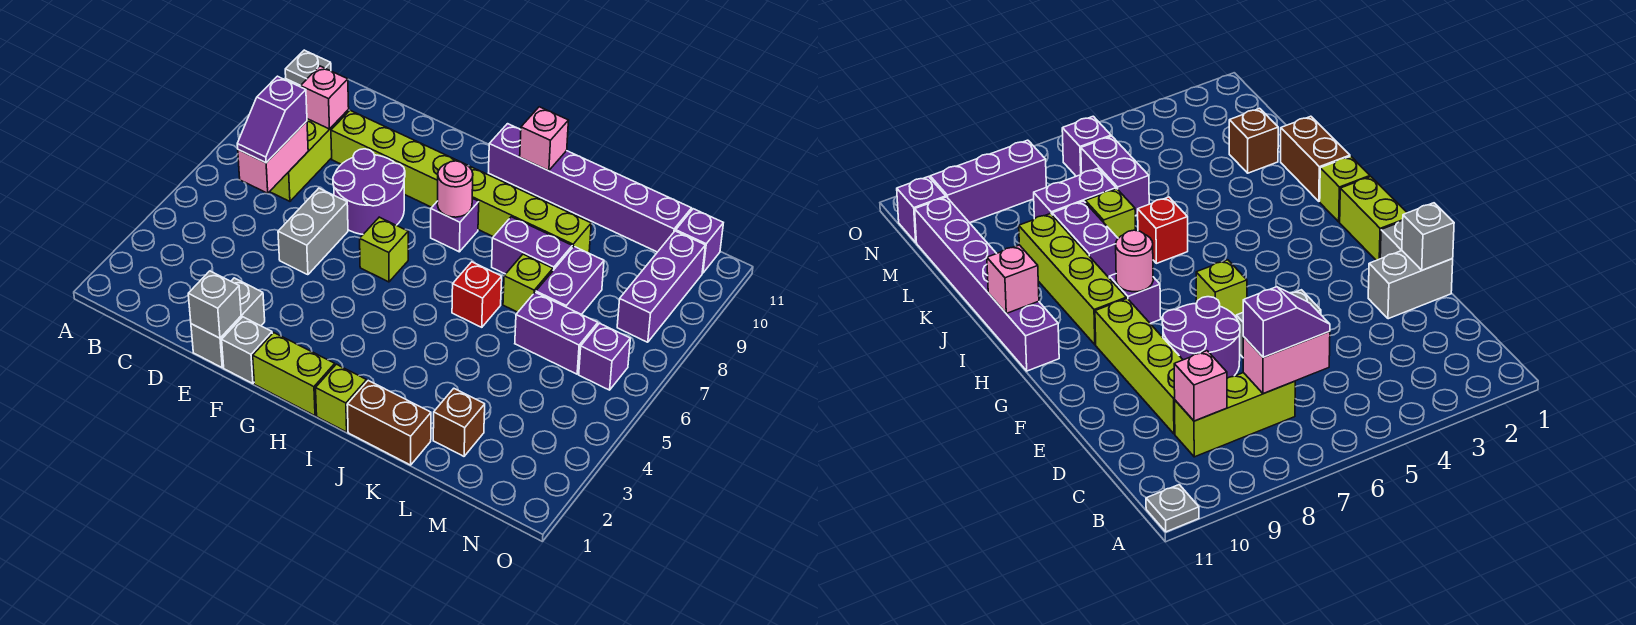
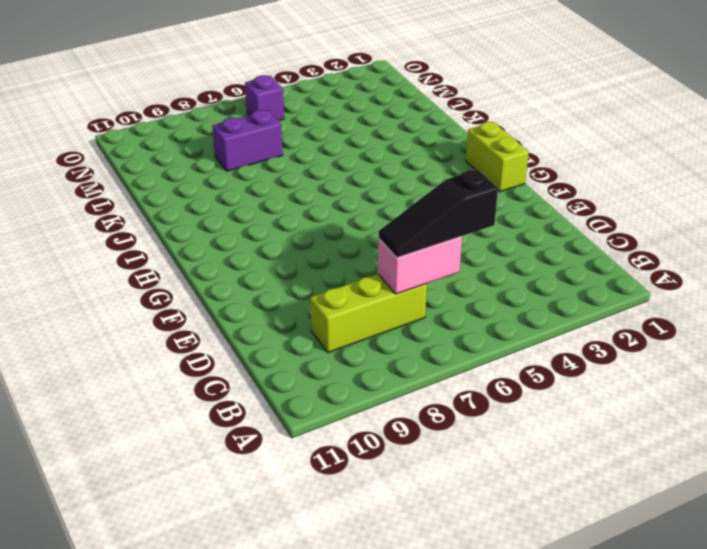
black slope C5:C7 level 3 top 5 -> purple slope C6:C7 level 3 top 7
none -> grey plate A11 level 1
none -> lime brick D9:G9 level 1
none -> grey brick E1:E2 level 1

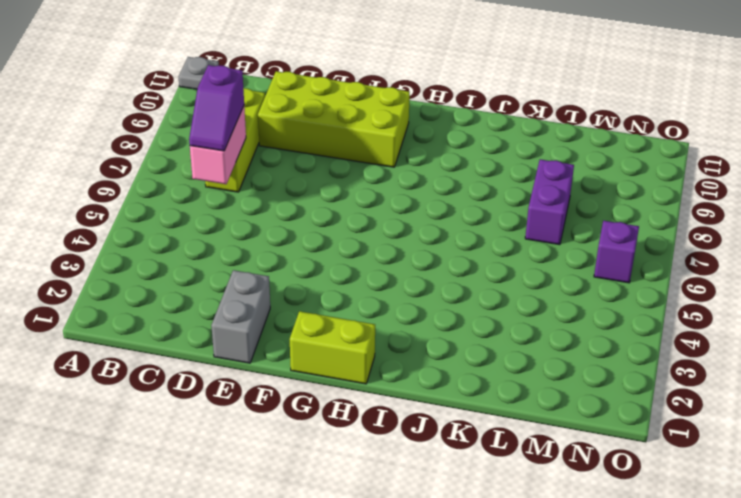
lime brick D9:G10 level 1 -> lime brick D9:G9 level 1
none -> grey brick E5:E6 level 1
none -> purple round brick E7:F8 level 1
none -> grey brick F1 level 1

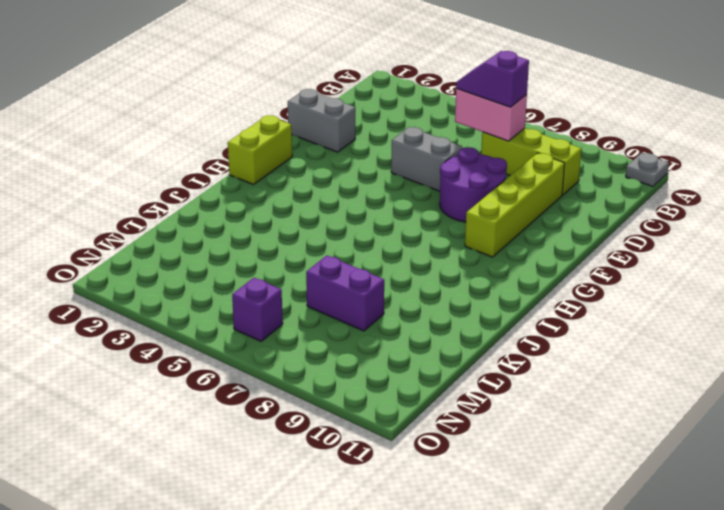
none -> grey brick F1 level 1
none -> lime brick G6 level 1
none -> purple brick H8 level 1

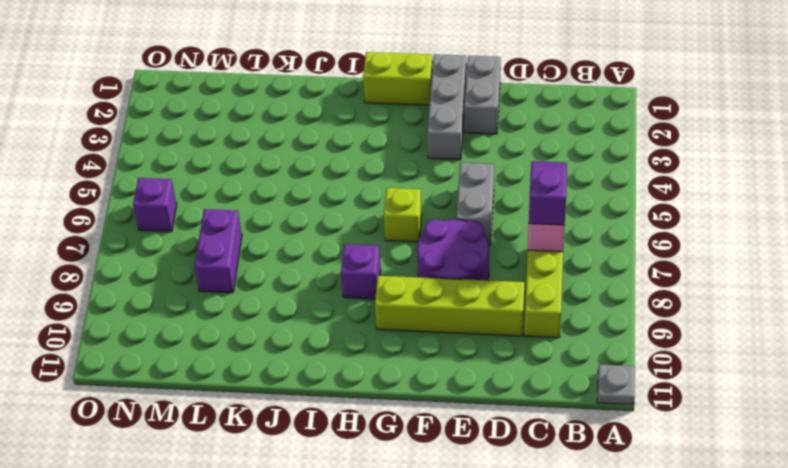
grey brick F1:F3 level 1 -> grey brick F1 level 1
none -> lime brick H9:K9 level 1
none -> purple brick H11:M11 level 1
none -> lime brick I1 level 1

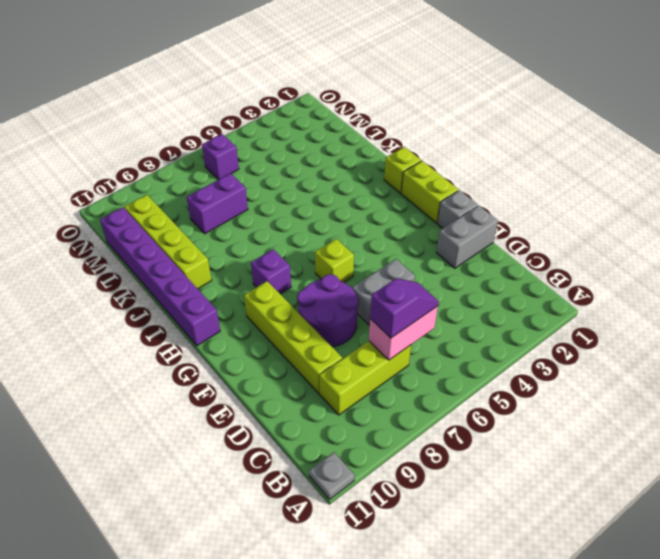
lime brick J10:M10 level 1 -> lime brick H9:K9 level 1
none -> brown brick J1:K1 level 1
none -> red brick J6 level 1
none -> purple brick J8:K8 level 1

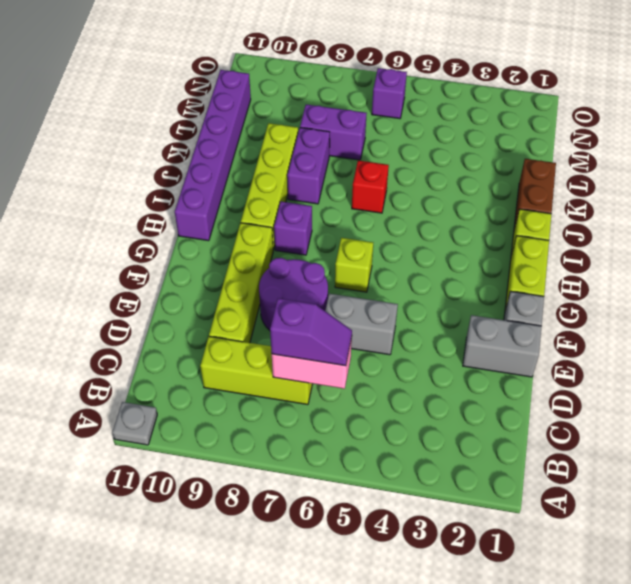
none -> lime brick K7 level 1
none -> brown brick L2 level 1
none -> purple brick L6:M6 level 1

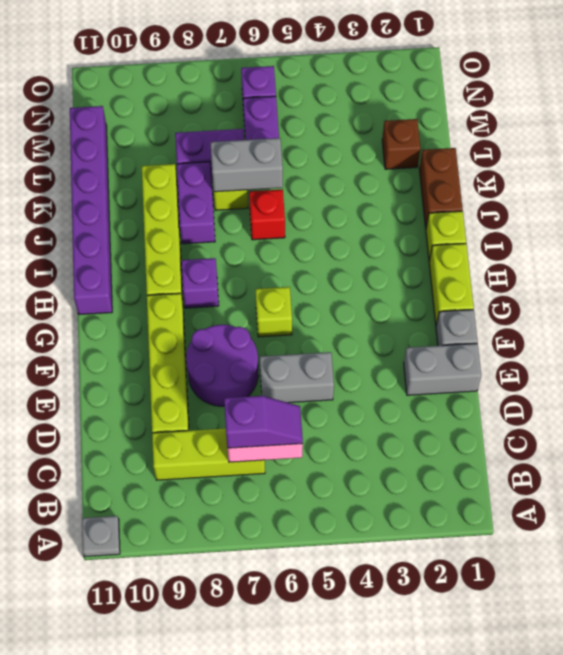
grey brick K6:K7 level 2 -> none
none -> purple brick N8:N10 level 1
none -> purple brick N11 level 1
none -> pink brick C9 level 2

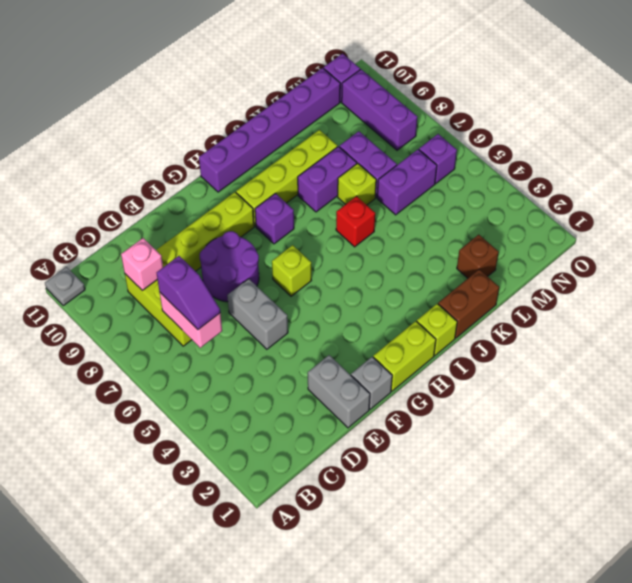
none -> grey brick E1 level 2
none -> pink round brick H8 level 2
none -> pink brick I11 level 2

